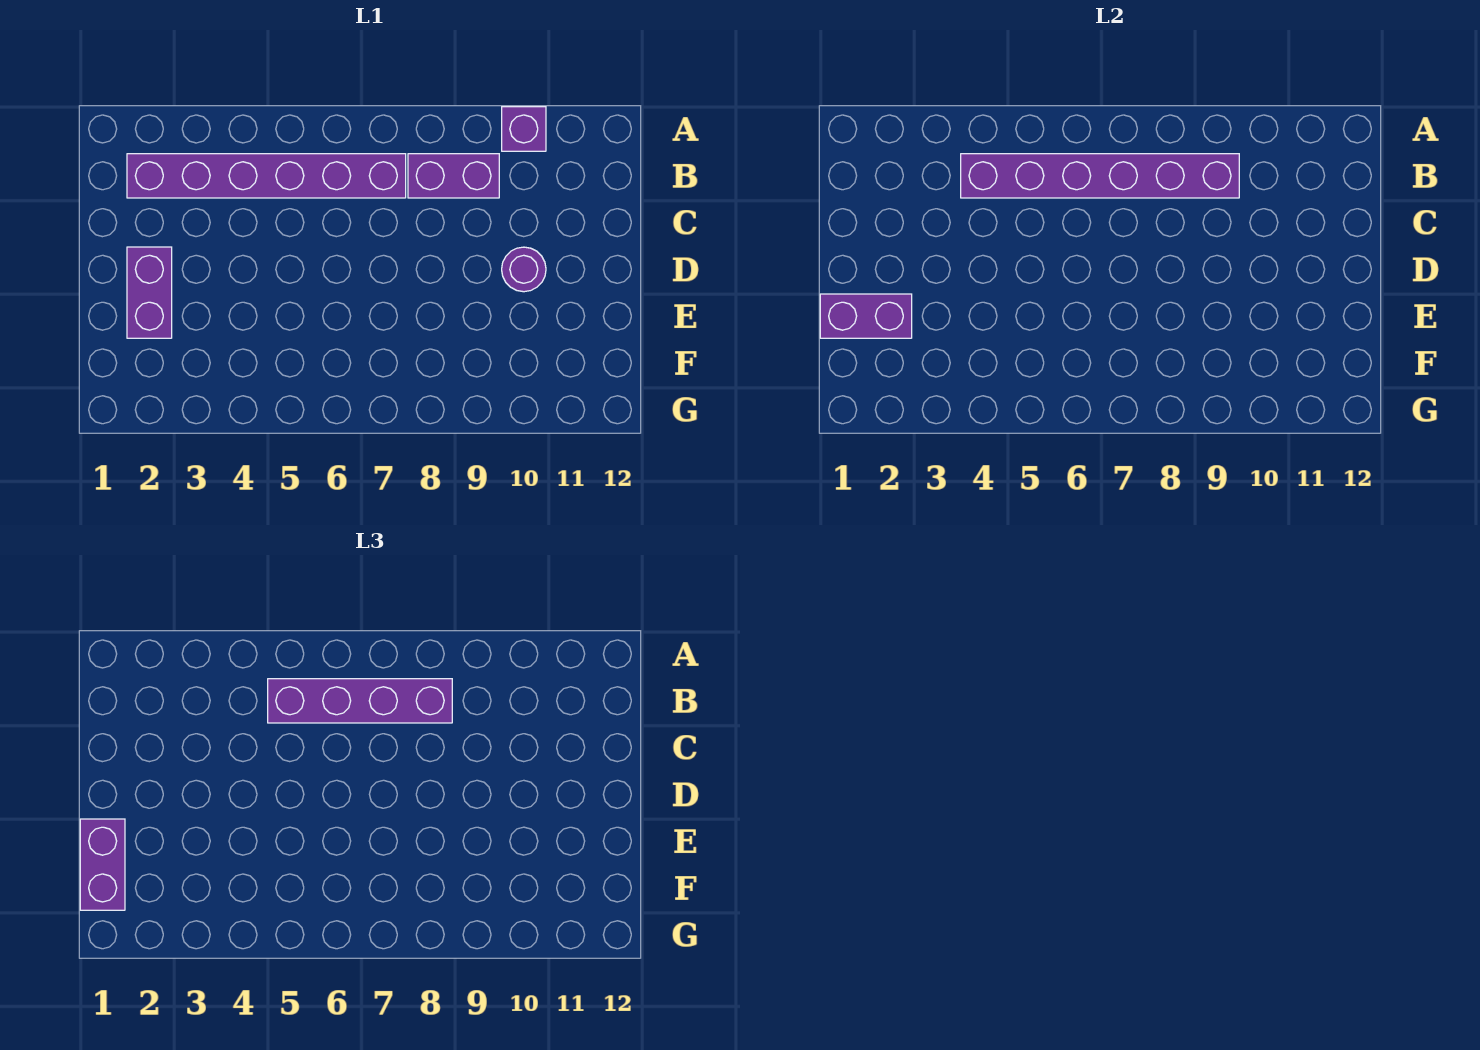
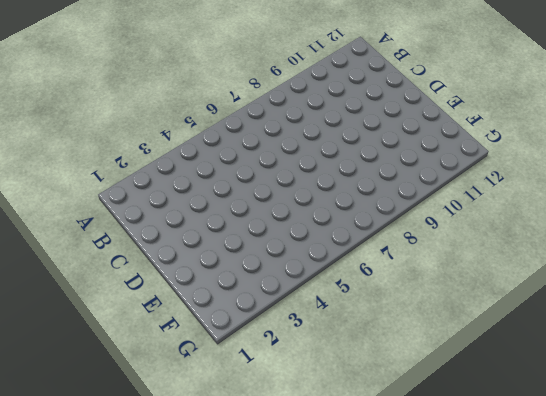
none -> purple brick A10 level 1
none -> purple brick B2:B7 level 1

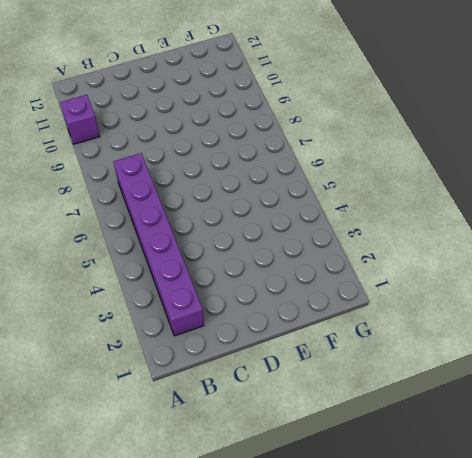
none -> purple brick B8:B9 level 1
none -> purple brick D2:E2 level 1

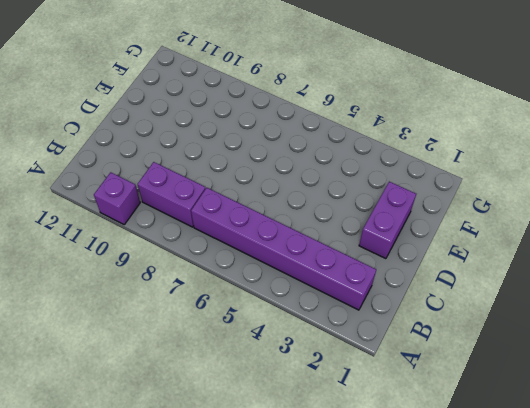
none -> purple round brick D10 level 1
none -> purple brick B4:B9 level 2

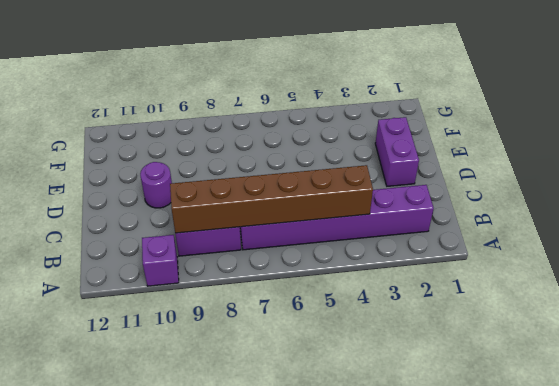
brown brick B4:B9 level 2 -> purple brick B4:B9 level 2
none -> purple brick E1:E2 level 2
none -> purple brick B5:B8 level 3

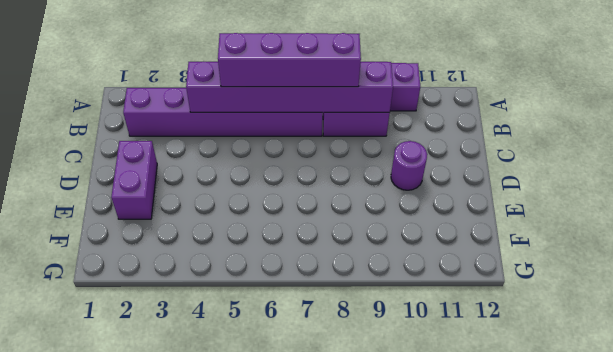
none -> purple brick E1:E2 level 2
none -> purple brick E1:F1 level 3

